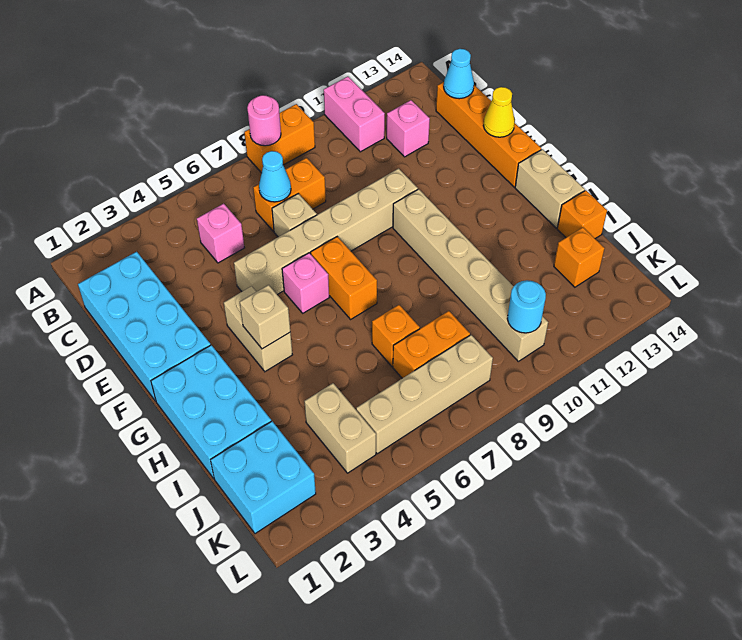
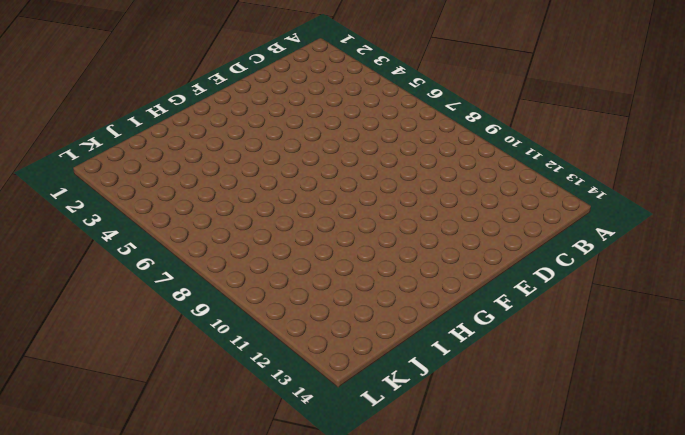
none -> orange brick A8:A9 level 1
none -> pink brick A11:B11 level 1
none -> cyan brick C1:F2 level 1

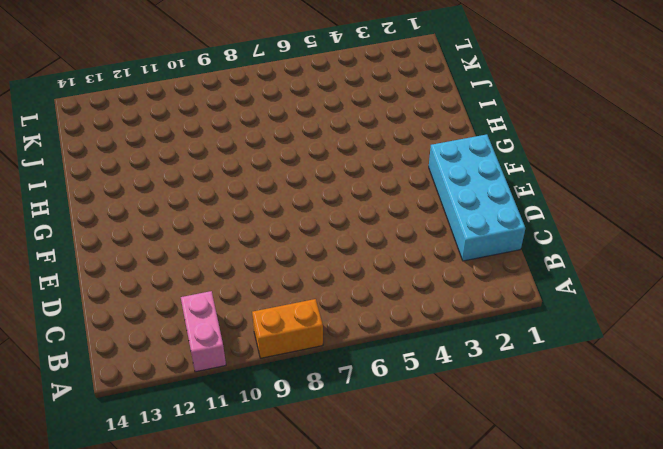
none -> pink brick C5 level 1
none -> orange brick C7:C8 level 1
none -> pink brick C12 level 1

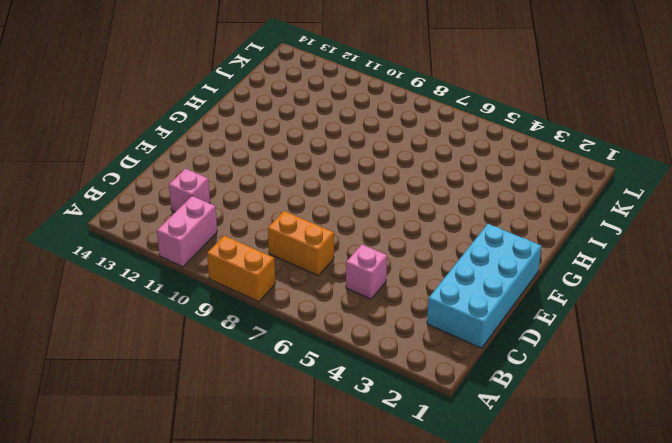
none -> orange brick C14:F14 level 1
none -> tan brick D7 level 1
none -> tan brick E5:E10 level 1

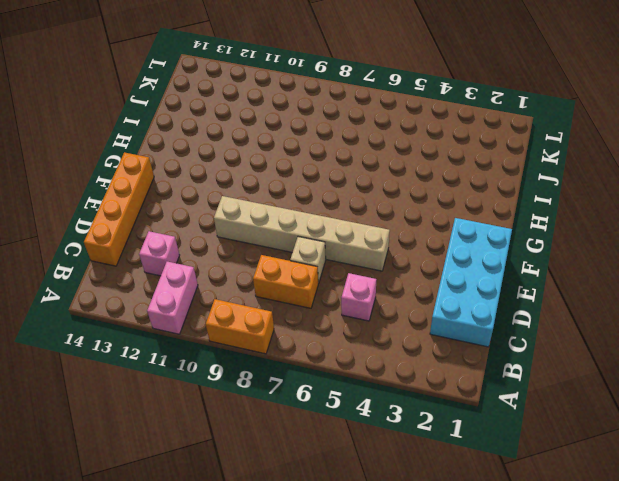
none -> tan brick F4:G4 level 1
none -> pink brick F6 level 1
none -> orange brick F7:G7 level 1

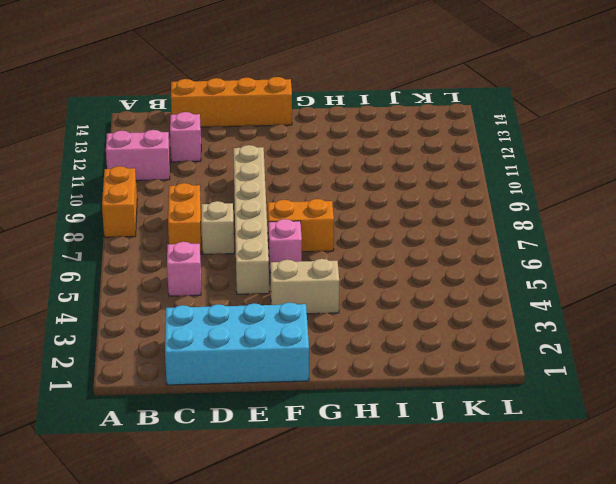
none -> tan brick F10:K10 level 1
none -> cyan brick G1:I2 level 1
none -> tan brick G14:H14 level 1

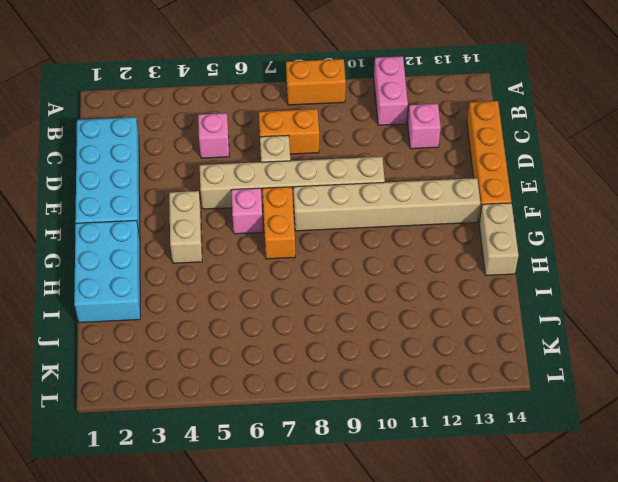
tan brick F8:F13 level 1 -> tan brick F10:K10 level 1
none -> orange brick I7 level 1
none -> orange brick I14 level 1
none -> cyan brick J1:K2 level 1

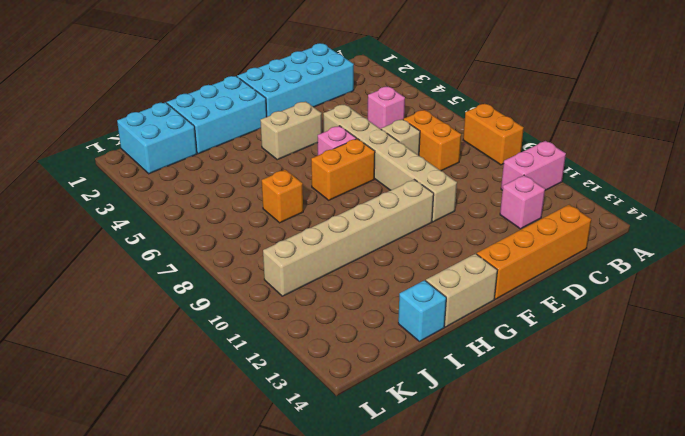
cyan brick I14 level 1 -> orange brick I14 level 1
none -> tan brick J4:K4 level 1
none -> orange brick J7:J8 level 1
none -> orange brick J13 level 1

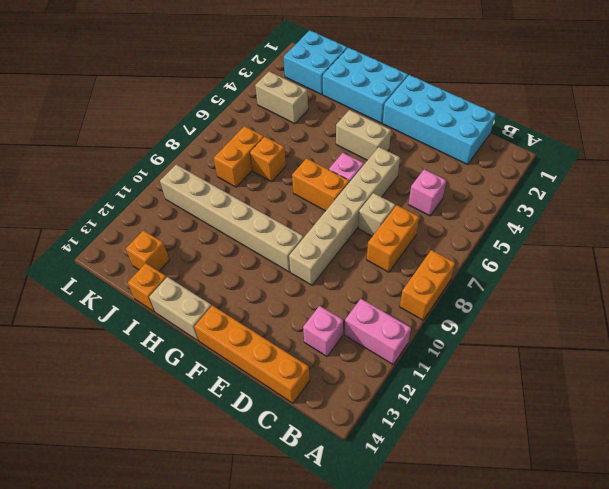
none -> tan brick K5:K8 level 1
none -> pink round brick A8 level 2
none -> cyan cone C7 level 2

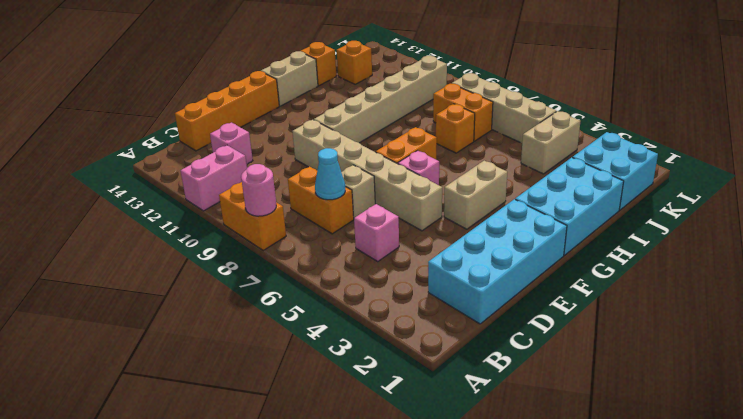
none -> cyan cone C14 level 2
none -> yellow cone E14 level 2
none -> tan brick G4 level 2

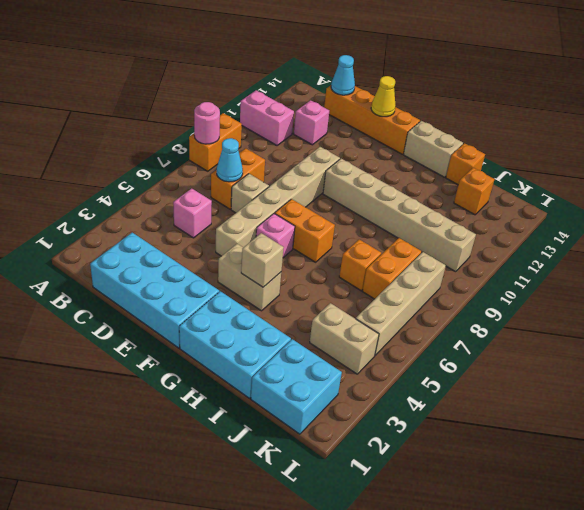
none -> cyan round brick K10 level 2

